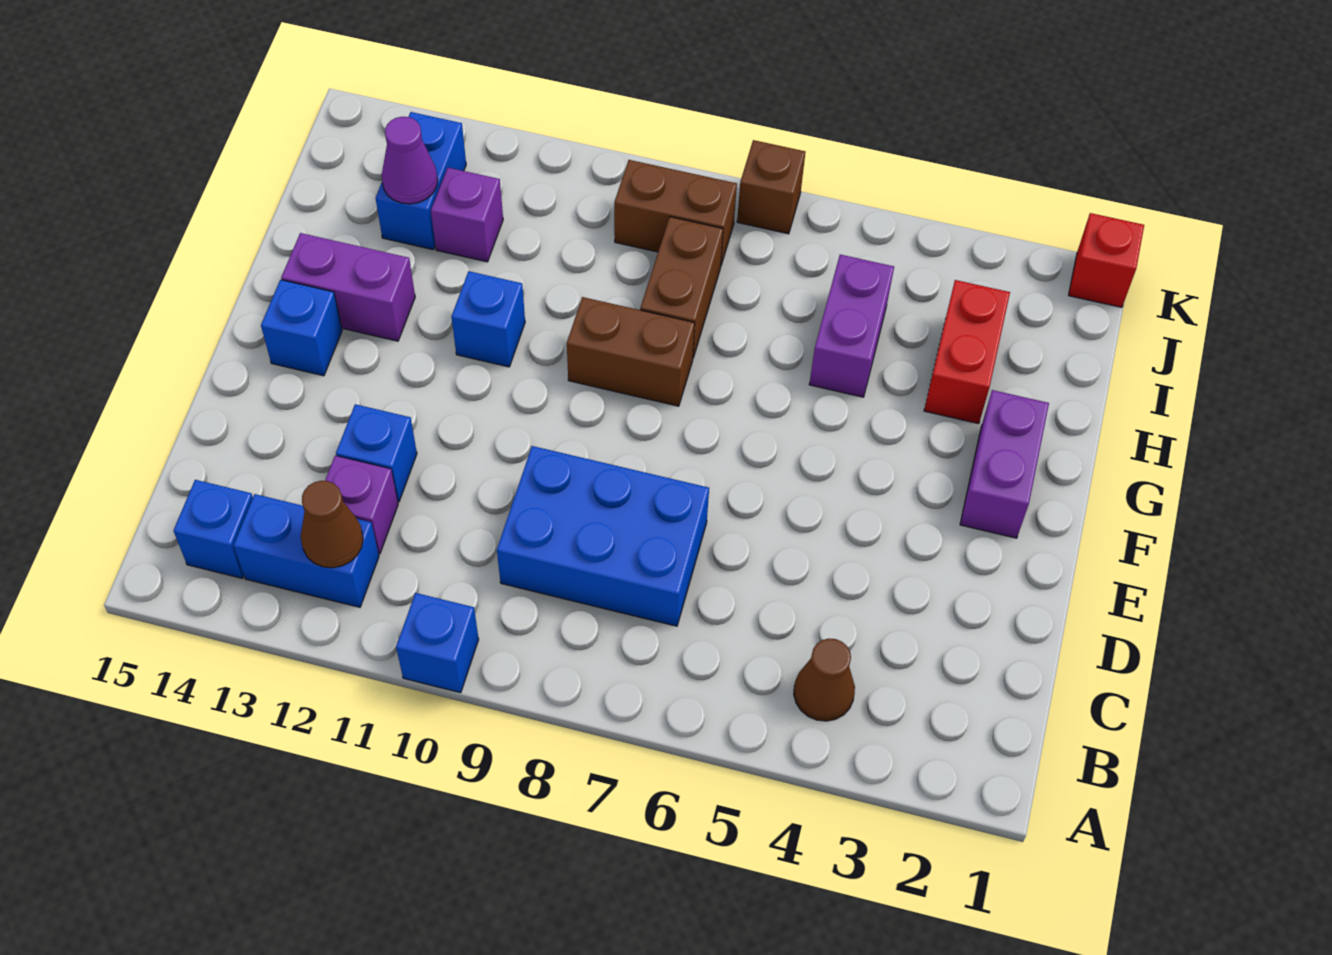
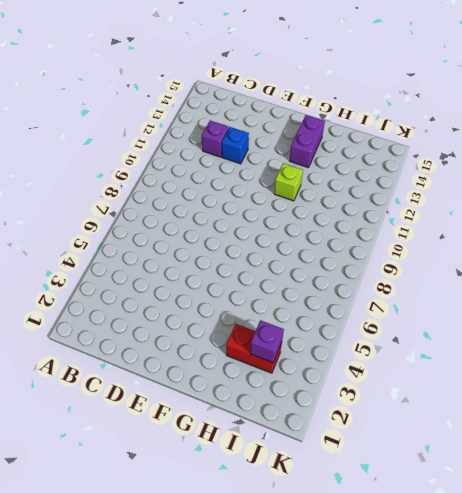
lime brick G11 level 1 -> blue brick G11 level 1
purple brick I3 level 2 -> purple brick I12 level 1
none -> blue brick A10 level 1
none -> brown cone B4 level 1
none -> blue brick B12:B13 level 1

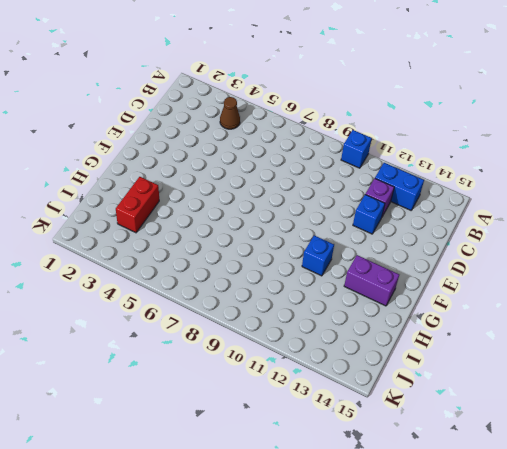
none -> blue brick B14 level 1
none -> blue brick C7:D9 level 1
none -> purple brick F2:G2 level 1

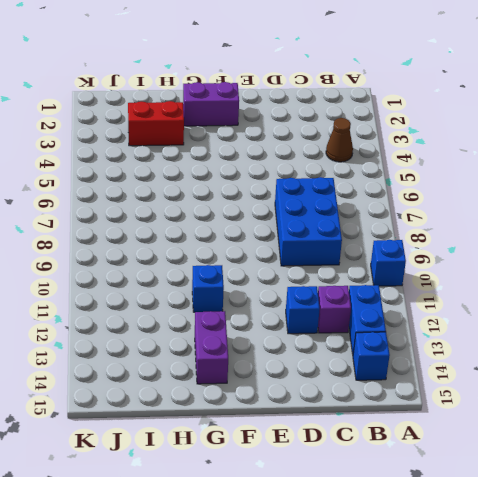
none -> blue brick F14 level 1
none -> brown brick G8:G9 level 1
none -> purple brick H5:I5 level 1

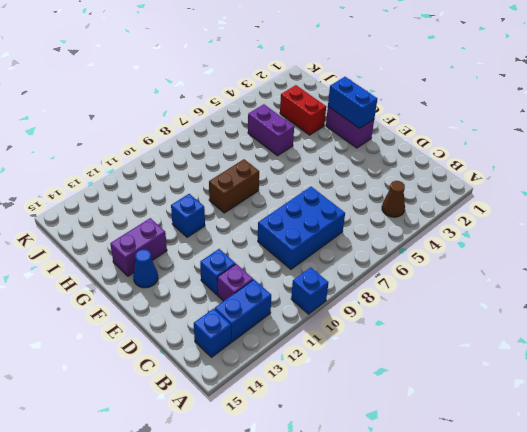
blue brick F2:G2 level 2 -> blue brick I13:J13 level 1
blue cone F14 level 1 -> blue brick F14 level 1
none -> brown brick H8:I8 level 1
none -> purple brick I12 level 1
none -> brown brick J8:J9 level 1

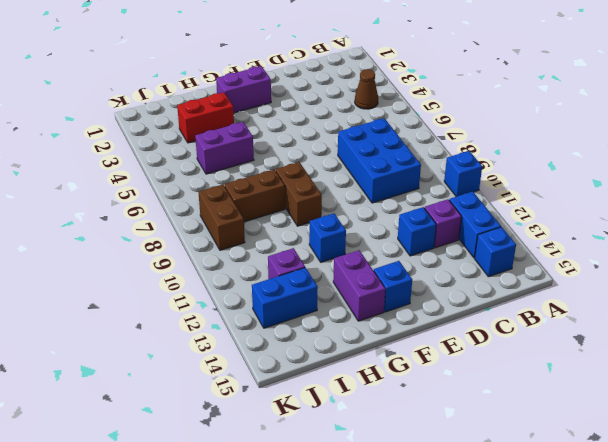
none -> red brick K1 level 1
none -> brown brick K7 level 1
none -> brown cone B12 level 2

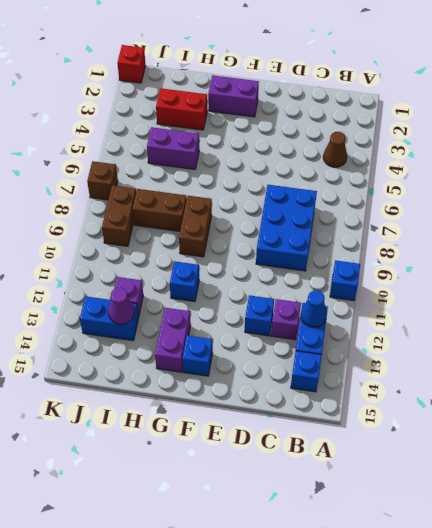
blue cone B12 level 2 -> brown cone B12 level 2

